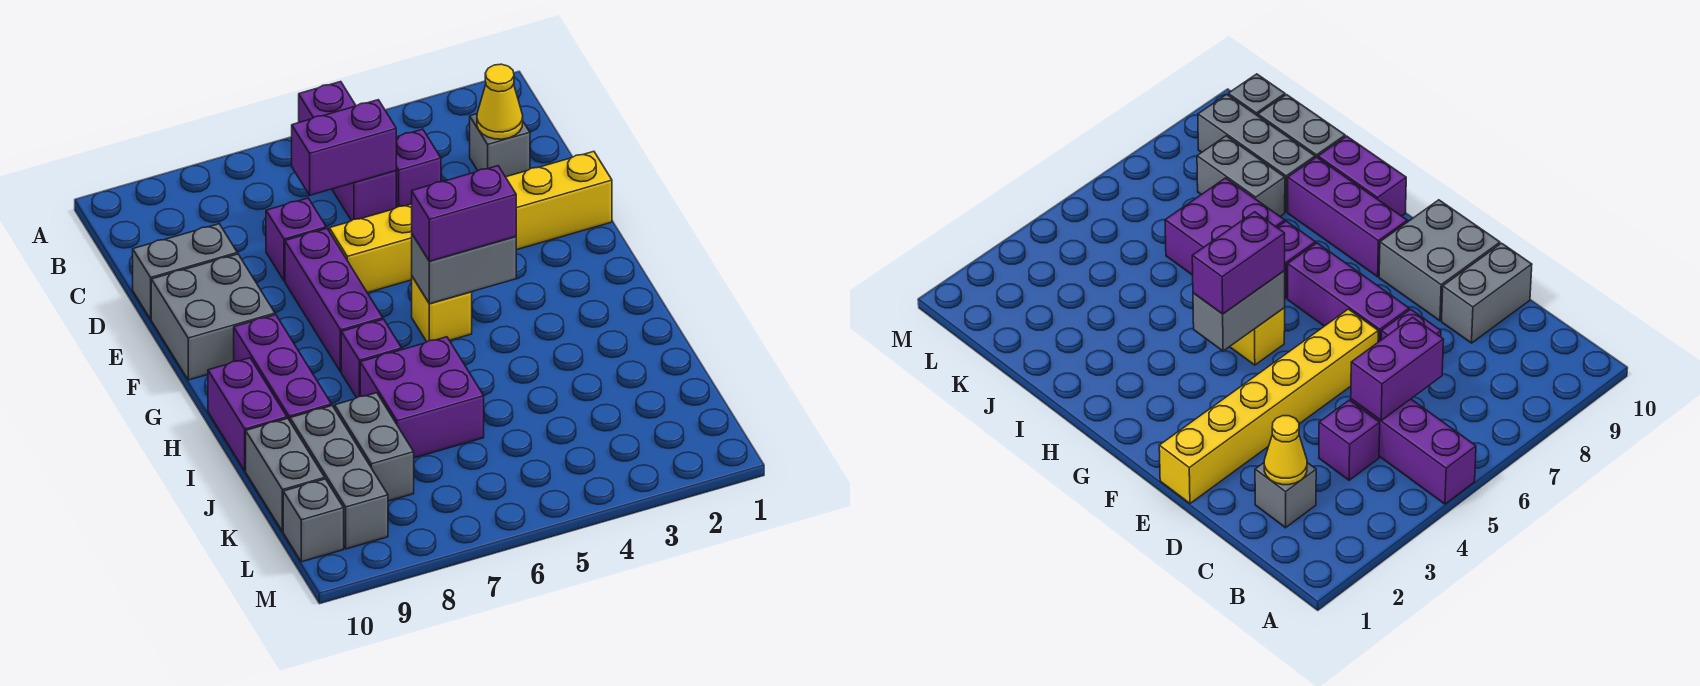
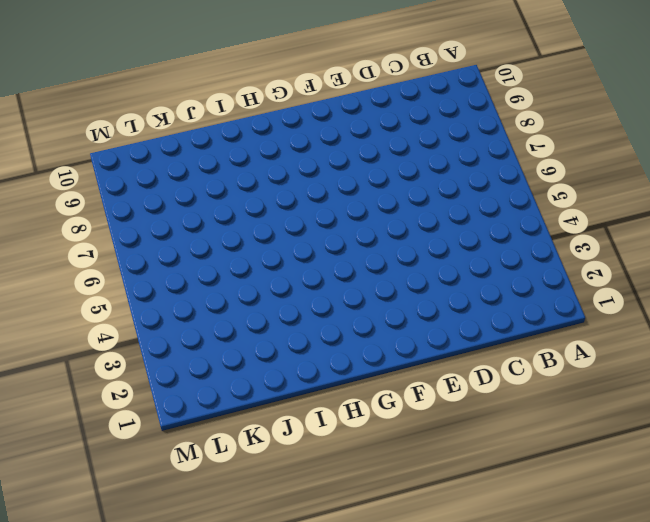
none -> purple brick A5:C5 level 1
none -> grey brick C2 level 1
none -> purple brick C4 level 1

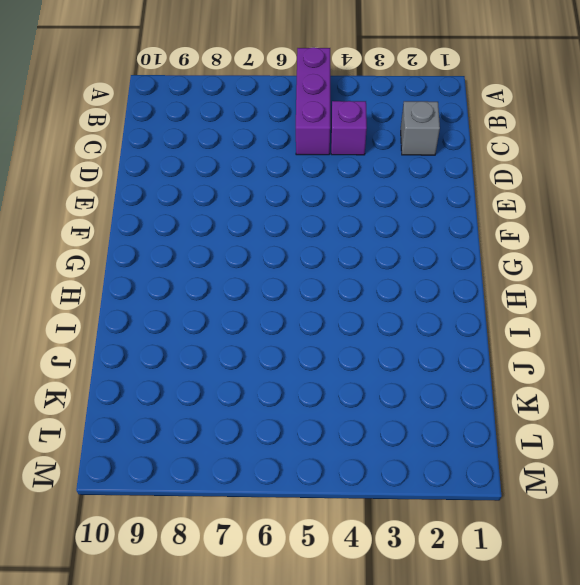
none -> purple brick D7 level 1
none -> grey brick D9:D10 level 1
none -> yellow brick E1:E6 level 1

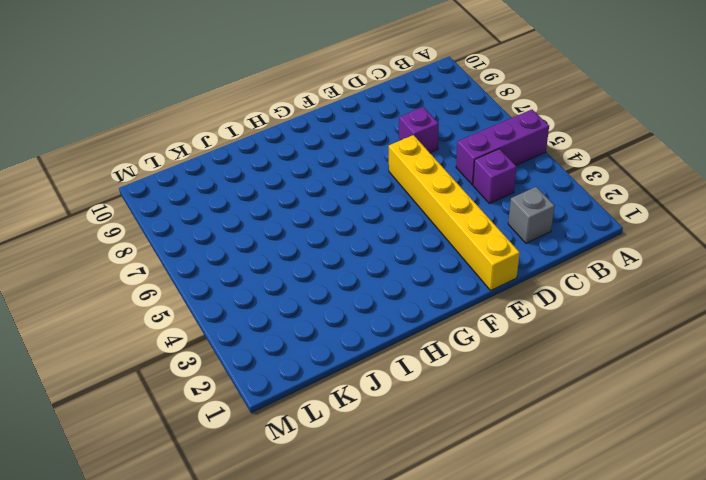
none -> grey brick D9:D10 level 1
none -> purple brick E7:G7 level 1
none -> grey brick E9:F10 level 1

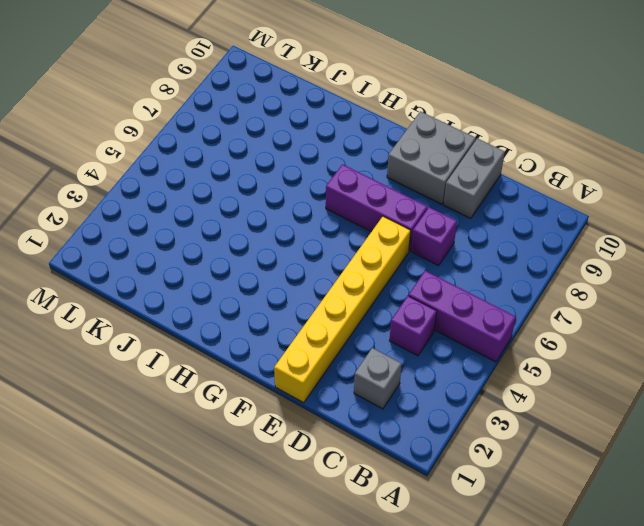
none -> yellow brick G5 level 1
none -> purple brick G9:I9 level 1
none -> purple brick H7 level 1

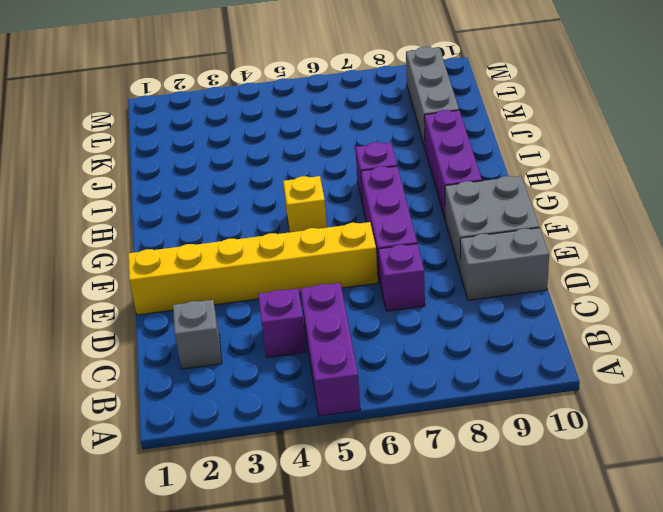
none -> purple brick H10:I10 level 1
none -> purple brick I6:J7 level 1
none -> grey brick J8:K8 level 1

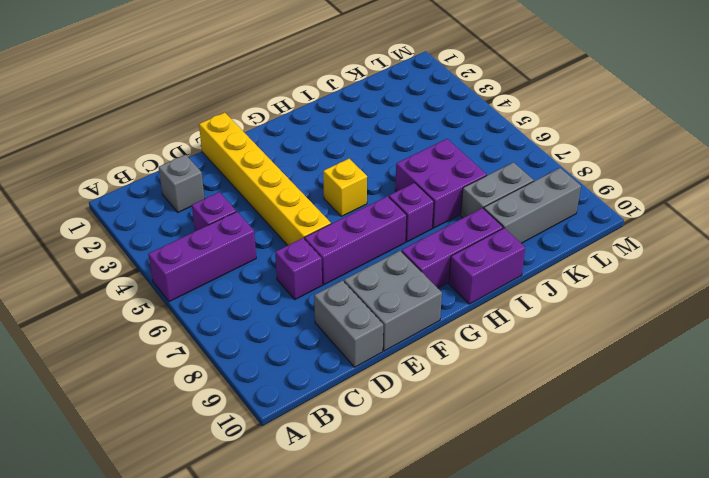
none -> grey brick J10:K10 level 1
none -> grey brick L10 level 1
none -> yellow cone C2 level 2

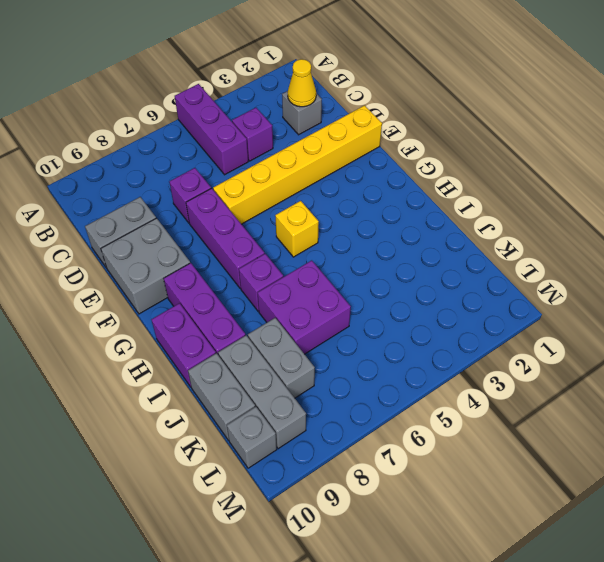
none -> purple brick C5:C6 level 2
none -> grey brick G4:G5 level 2
none -> purple brick G4:G5 level 3

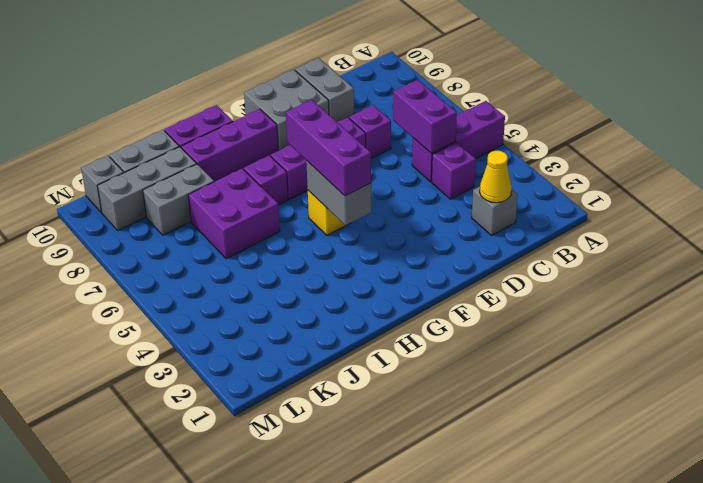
purple brick G4:G6 level 3 -> purple brick G4:G5 level 3
none -> yellow brick E1:E6 level 1

